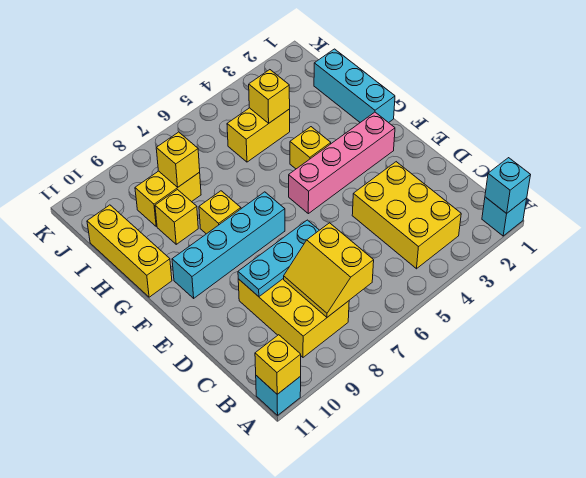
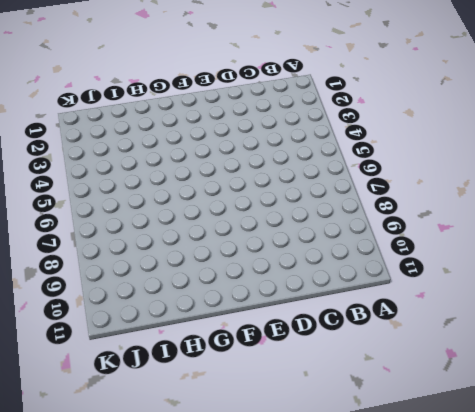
none -> cyan brick A1 level 1
none -> cyan brick A11 level 1
none -> yellow brick B3:D4 level 1

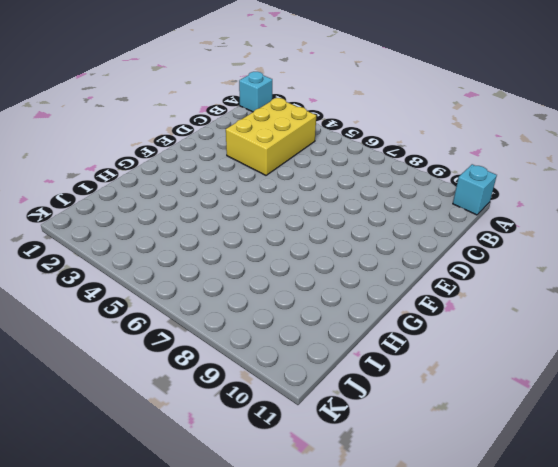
none -> yellow brick B8:D9 level 1
none -> pink brick F2:F5 level 1
none -> cyan brick F7:F10 level 1

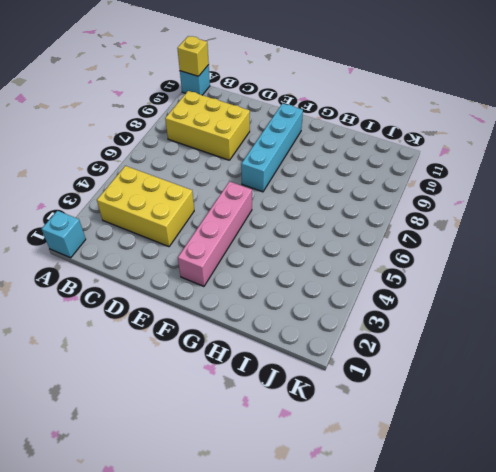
none -> cyan brick G1:I1 level 1
none -> yellow brick G4 level 1
none -> yellow brick G8 level 1

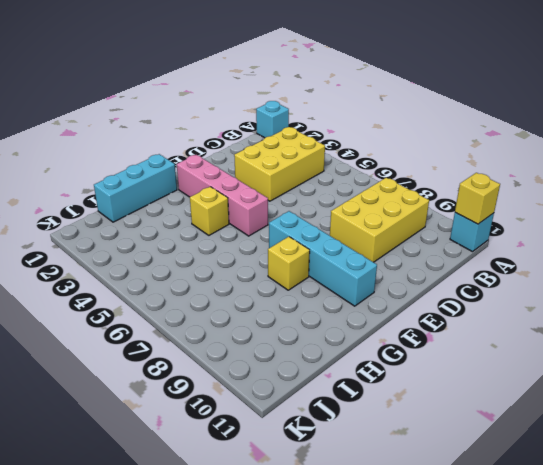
none -> yellow brick G11:I11 level 1
none -> yellow brick H9 level 1
none -> yellow brick I4:I5 level 1

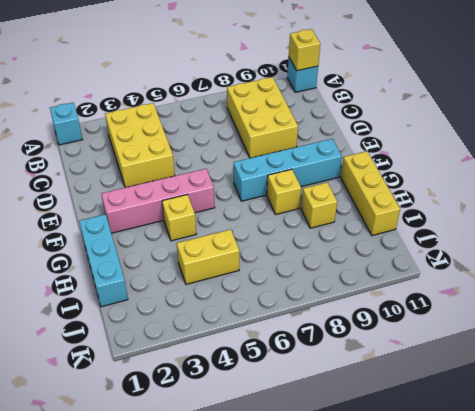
none -> yellow brick I8:I9 level 1
none -> cyan brick A1 level 2
none -> yellow slope B7:C8 level 2 top 7

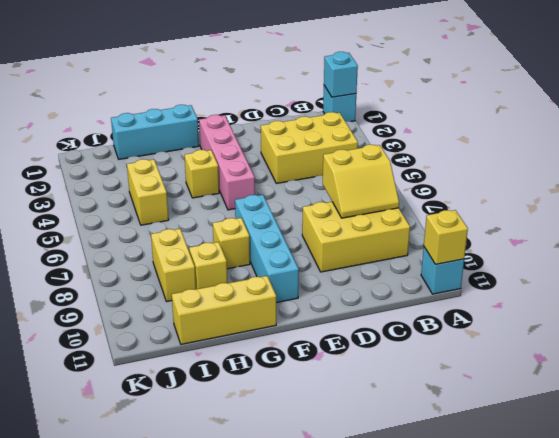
none -> cyan plate D7:D9 level 2
none -> yellow brick I4 level 2
none -> yellow brick I8 level 2

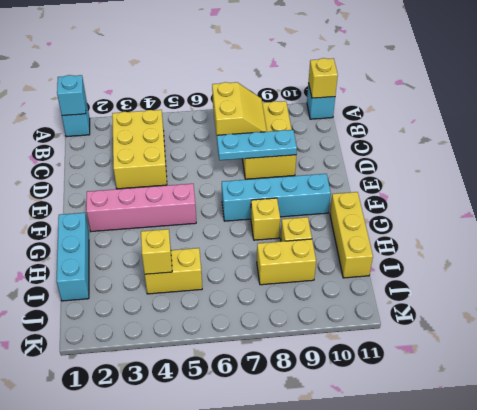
none -> yellow brick G4 level 1
none -> yellow brick I8 level 2

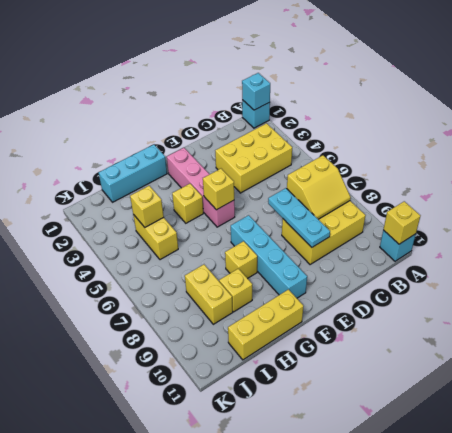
yellow brick F5 level 2 -> yellow brick I8 level 2

